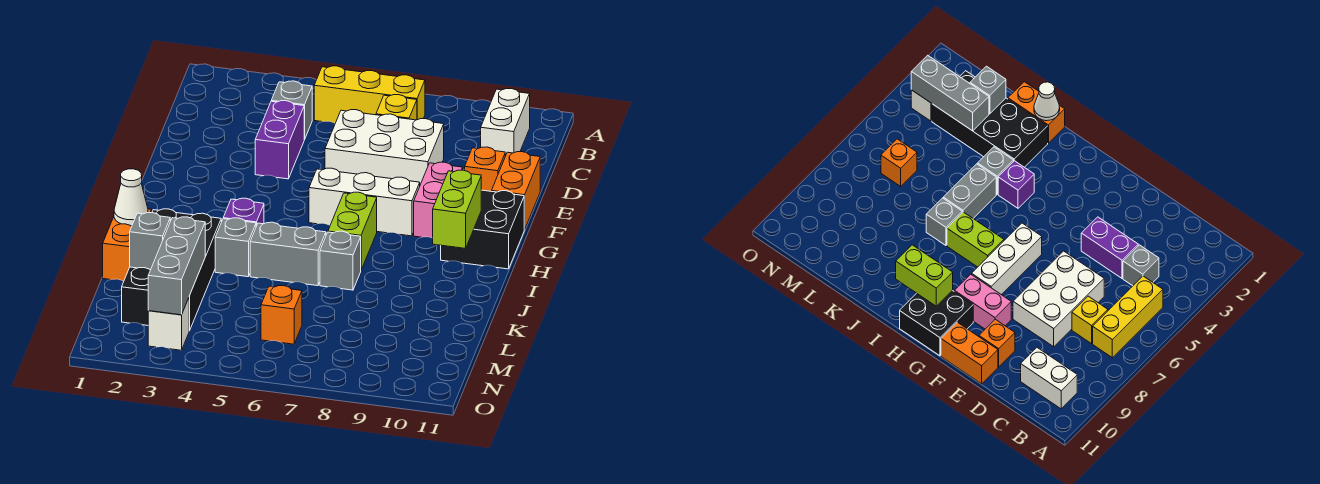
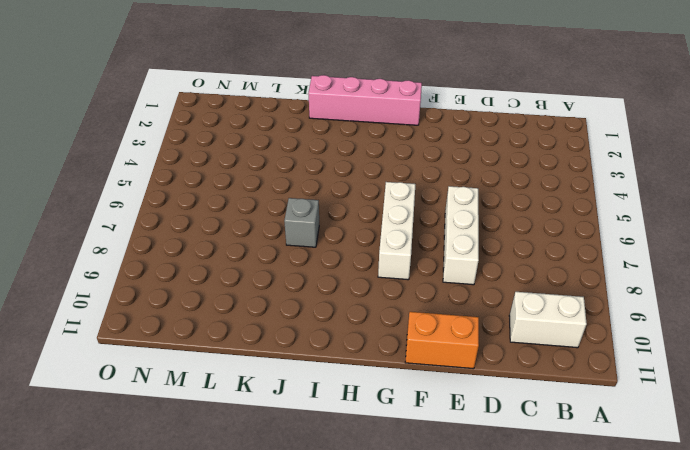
white brick E6:E8 level 1 -> white brick D6:E8 level 1
pink brick G1:J1 level 1 -> orange brick J1:K1 level 1
none -> yellow brick B5:B7 level 1
none -> grey brick C4 level 1
none -> yellow brick C7 level 1

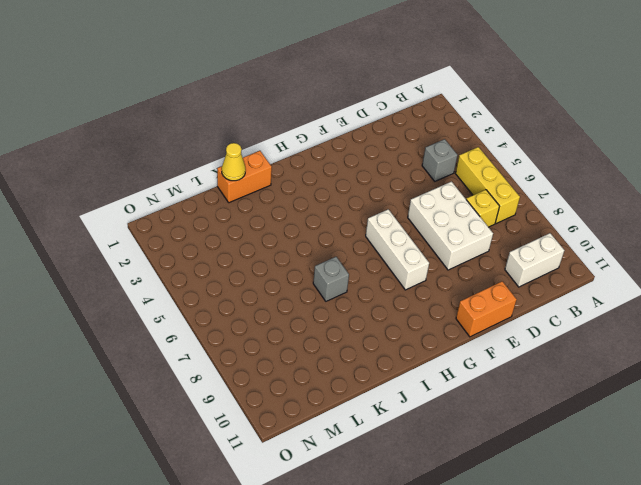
yellow cone K1 level 2 -> none
none -> purple brick D4:E4 level 1
none -> orange brick E10 level 1
none -> pink brick F9:G9 level 1

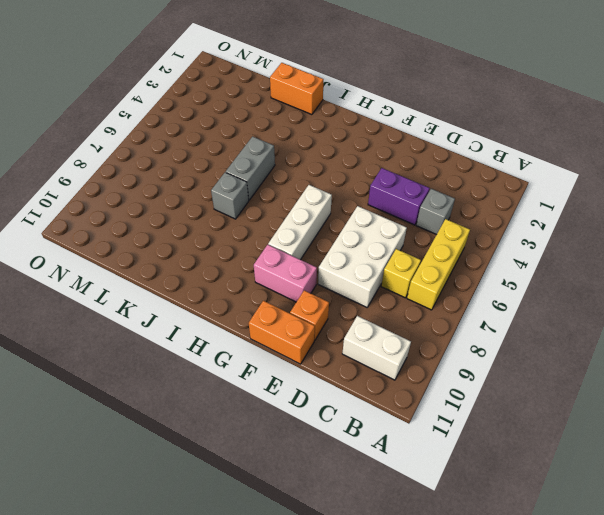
none -> black brick G10:H11 level 1
none -> lime brick H7:I7 level 1
none -> purple brick I4 level 1

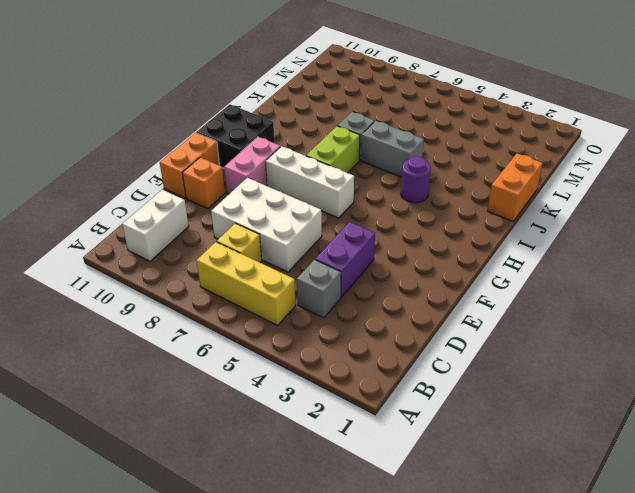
purple round brick I4 level 1 -> purple brick I4 level 1
none -> black brick J2:M3 level 1
none -> grey brick J4 level 1
none -> orange brick M6 level 1

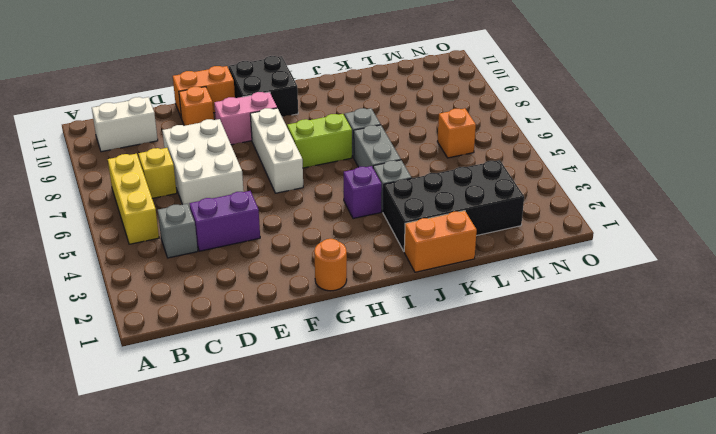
orange round brick G1 level 1 -> none
none -> white brick N3 level 1
none -> lime brick H10:I10 level 2
none -> white cone J1 level 2

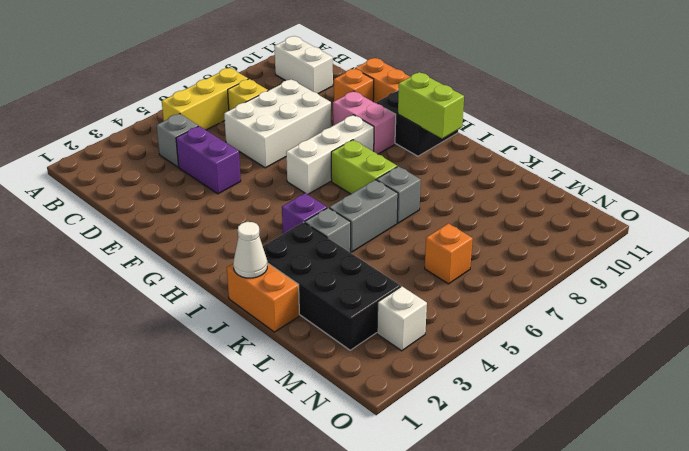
none -> grey brick L2 level 2
none -> grey brick L3:N3 level 2

